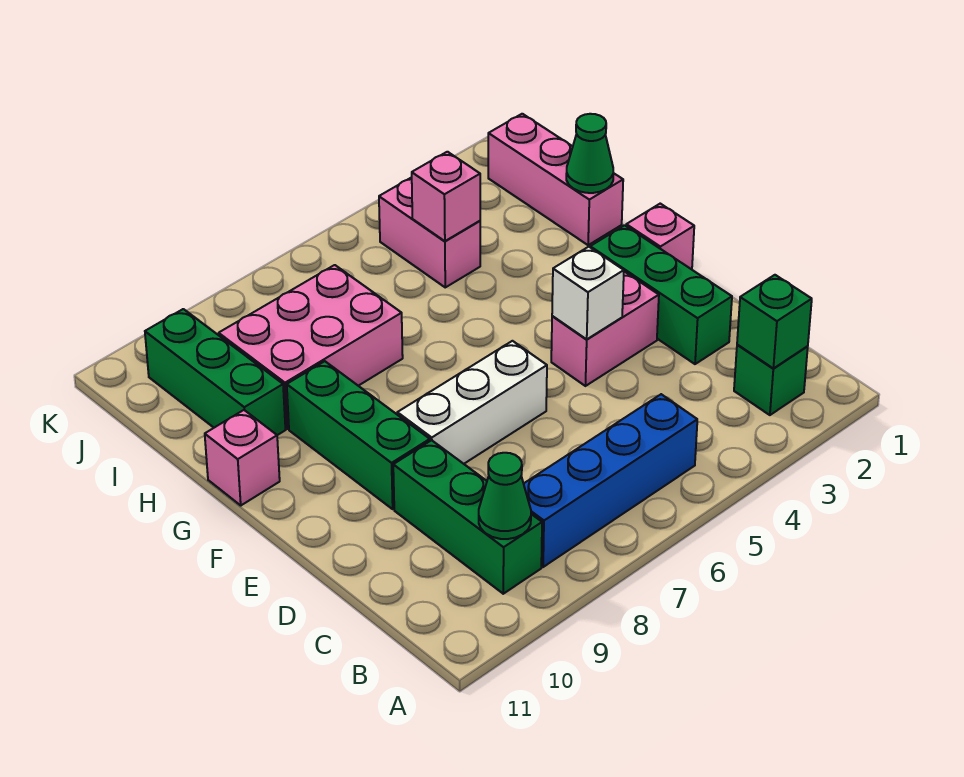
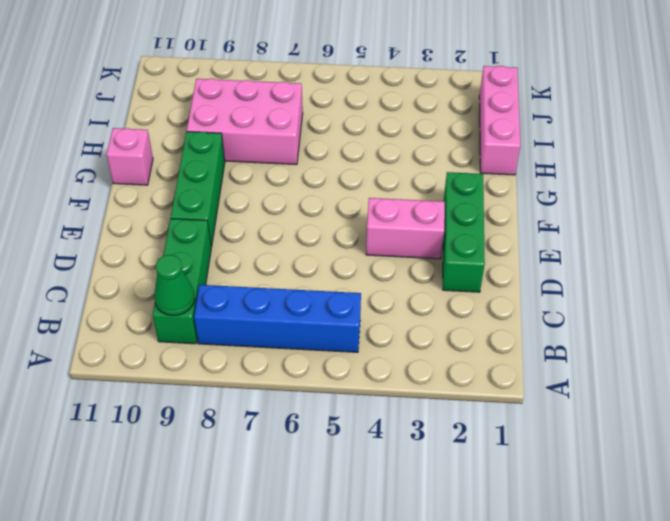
none -> green brick B2 level 1
none -> white brick E6:E8 level 1
none -> pink brick F1 level 1

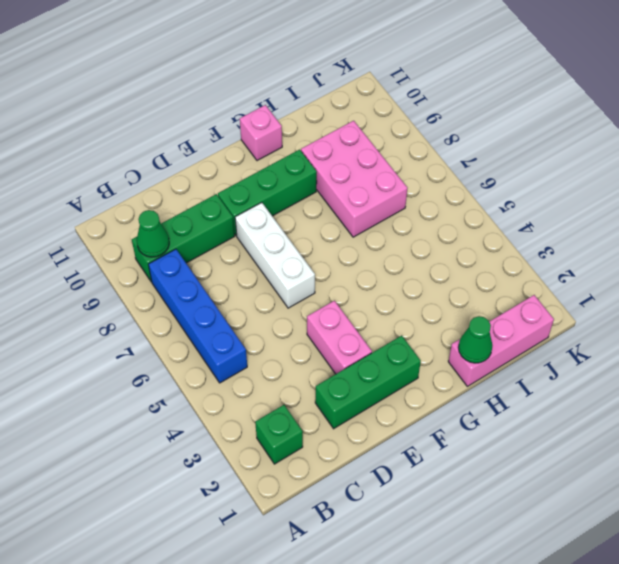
none -> pink brick F1 level 1
none -> green brick H10:J10 level 1
none -> pink brick I4:J4 level 1

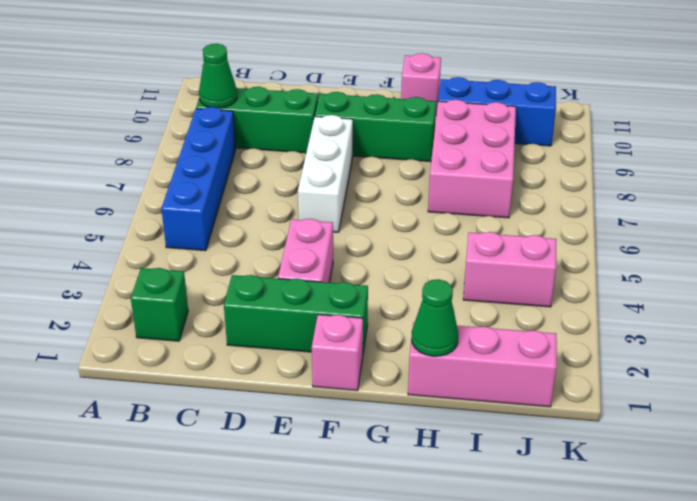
blue brick H10:J10 level 1 -> green brick H10:J10 level 1
none -> green brick B2 level 2
none -> white brick E4 level 2
none -> pink brick I4 level 2

